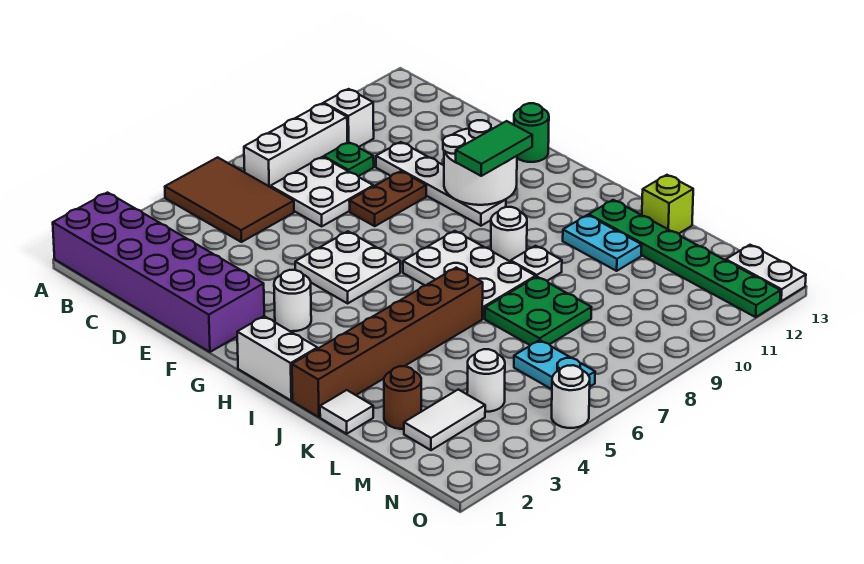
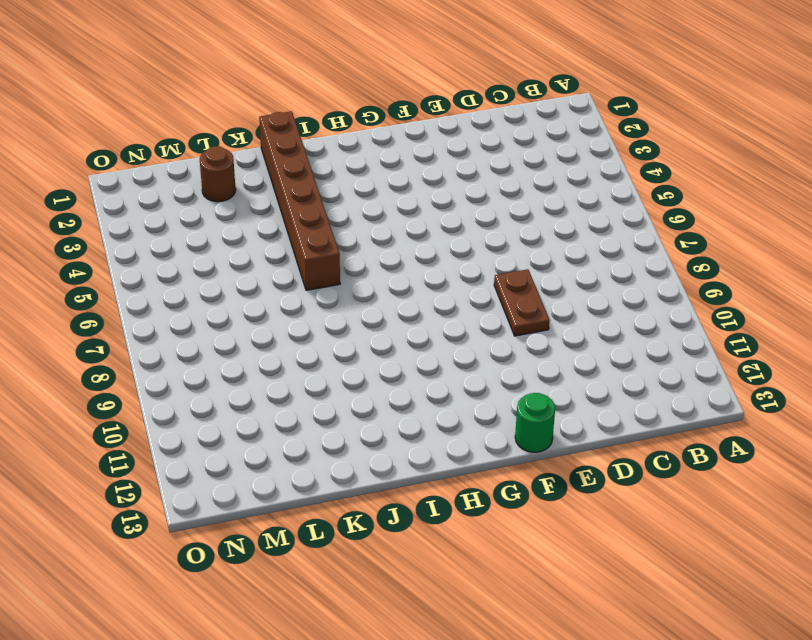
none -> purple brick A1:F2 level 1
none -> brown tile A5:C6 level 1
none -> white brick B7:B9 level 1

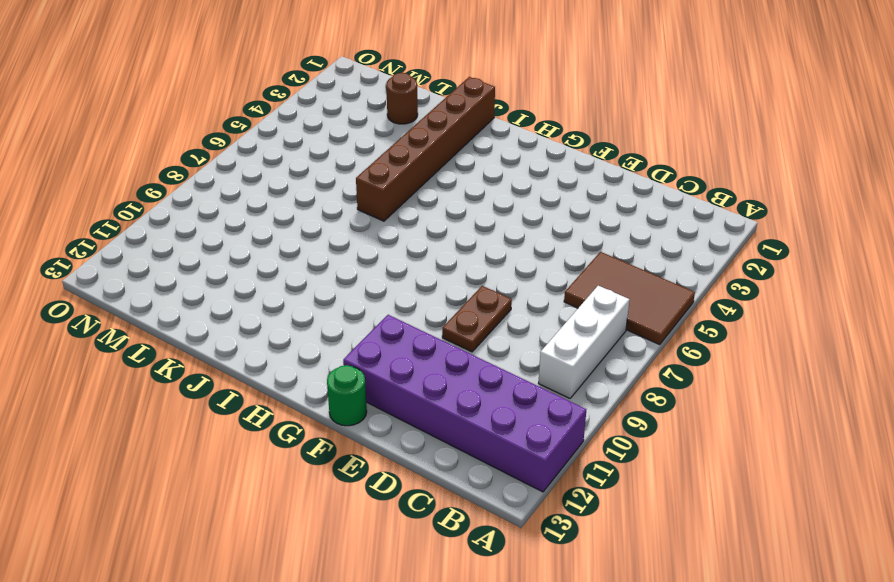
purple brick A11:F12 level 1 -> purple brick A1:F2 level 1
none -> white brick B10 level 1
none -> white plate C7:D8 level 1
none -> green plate C9 level 1

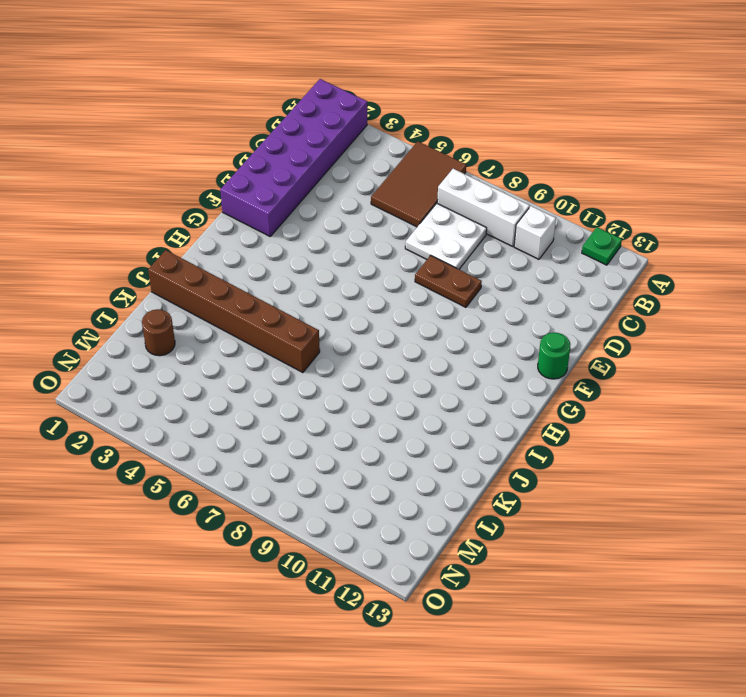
green plate A12 level 1 -> green plate C9 level 1
none -> white plate D10:G10 level 1
none -> white plate F5:G6 level 1
none -> white round brick G3 level 1

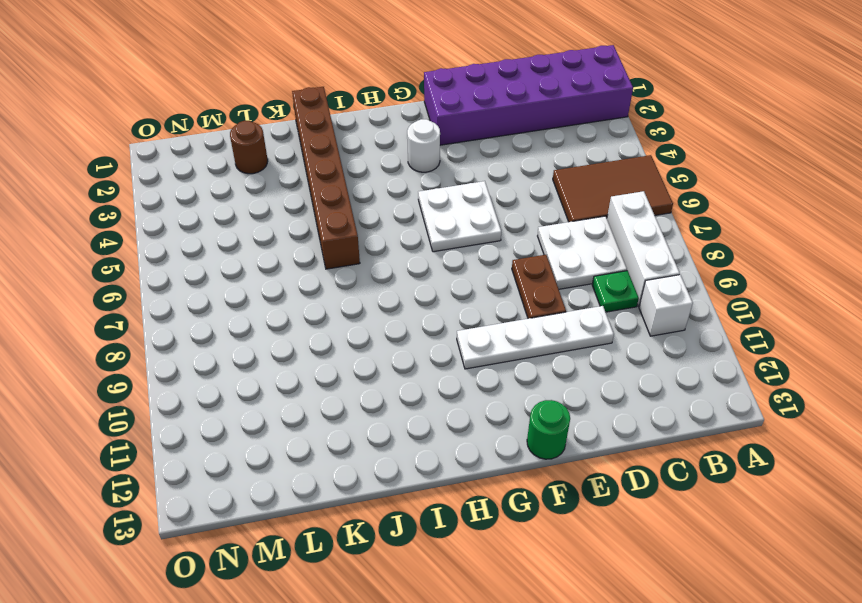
none -> white brick H1:I1 level 1
none -> white plate H7:J8 level 1
none -> white round brick I9 level 1

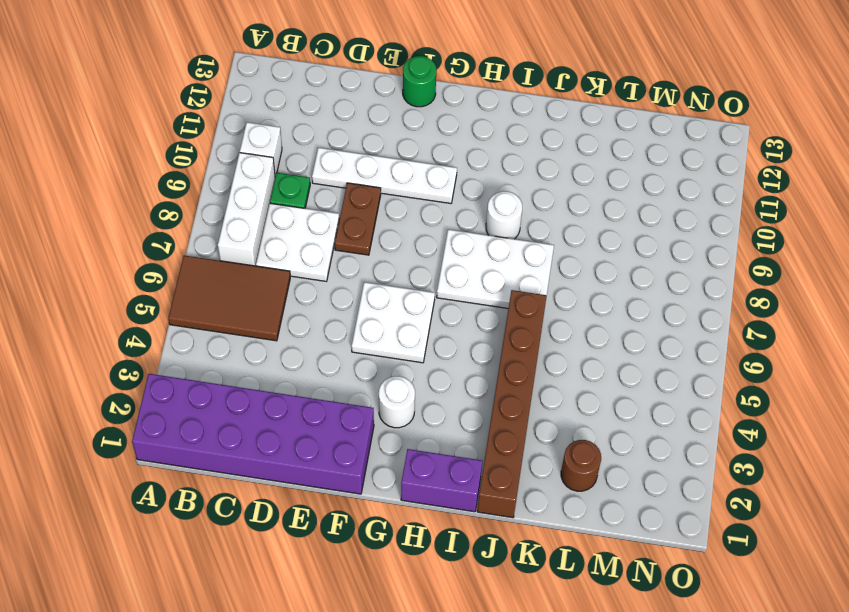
purple brick H1:I1 level 1 -> white brick H1:I1 level 1
none -> white plate J9 level 1
none -> cyan plate J11:K11 level 1
none -> green plate J12:O12 level 1

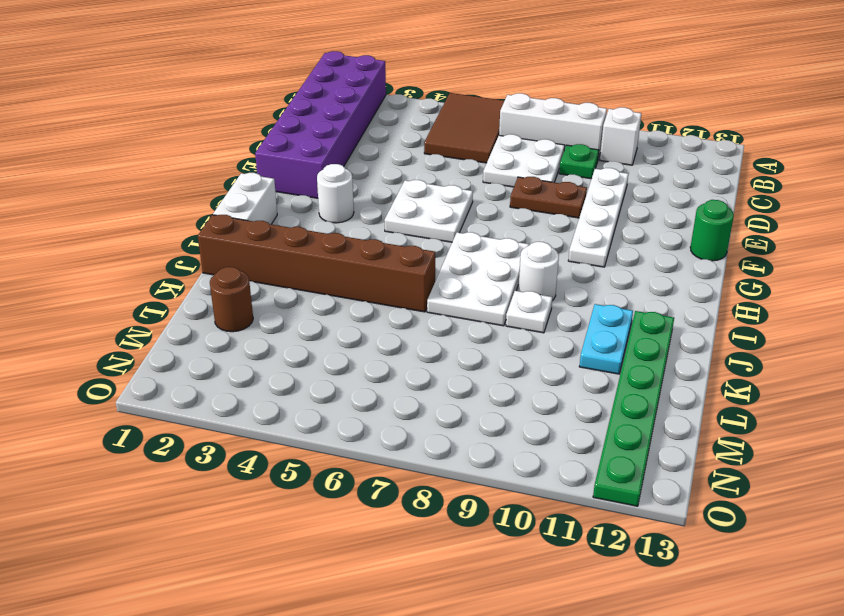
none -> white tile K1 level 1
none -> green plate K7:L8 level 1
none -> lime brick K13 level 1

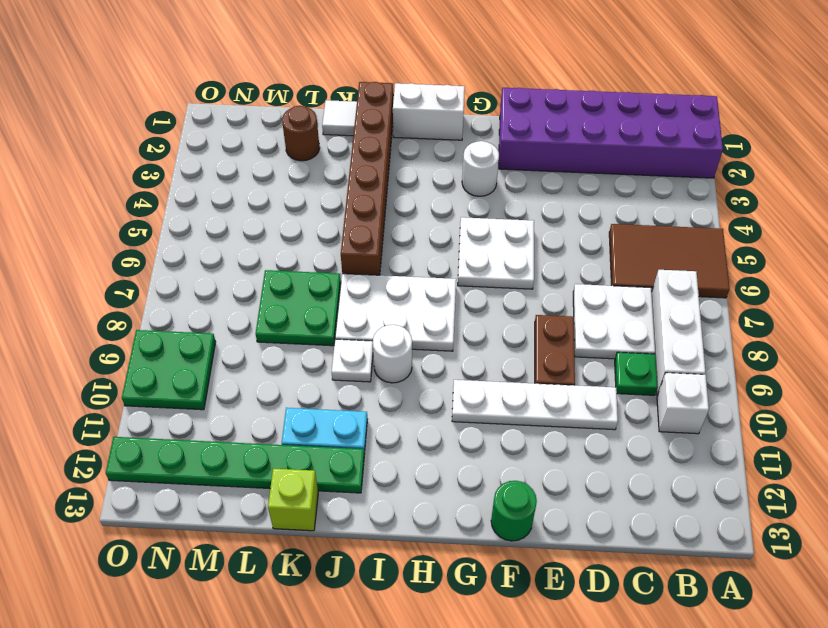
green plate N9:O10 level 1 -> none
none -> white tile M2:M3 level 1
none -> white round brick M4 level 1
none -> cyan plate M6:N6 level 1

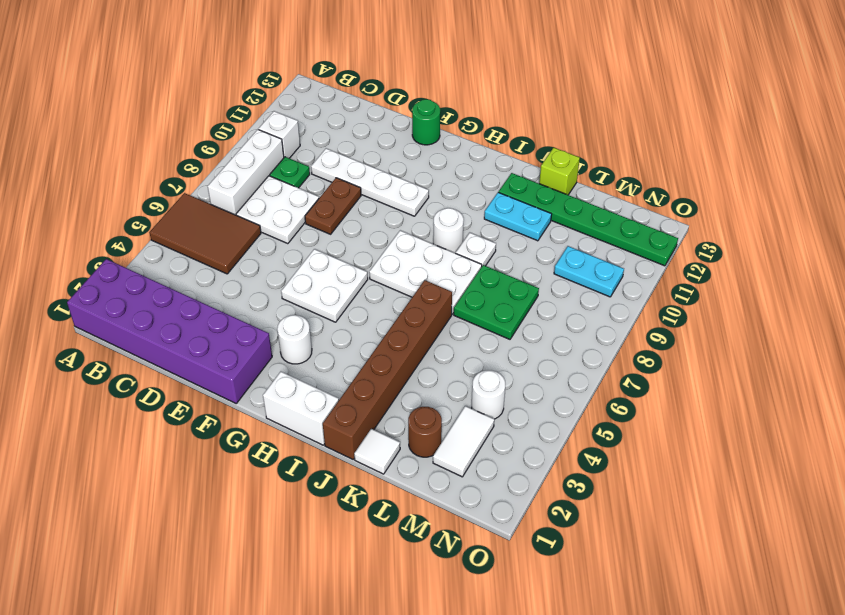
cyan plate M10:N10 level 1 -> cyan plate M6:N6 level 1
none -> white plate N13:O13 level 1
none -> white round brick O5 level 1
none -> white round brick F10:G11 level 2

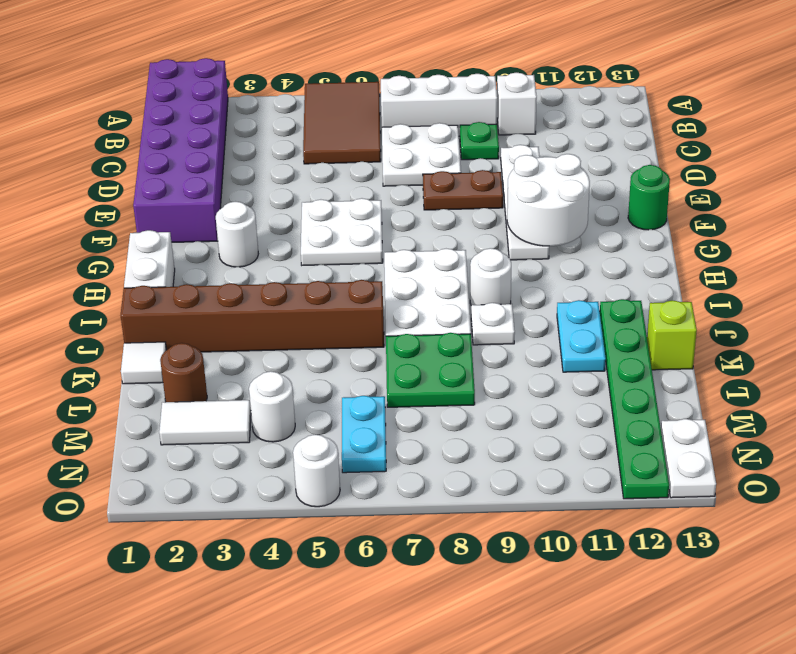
none -> green tile G10:G11 level 3

